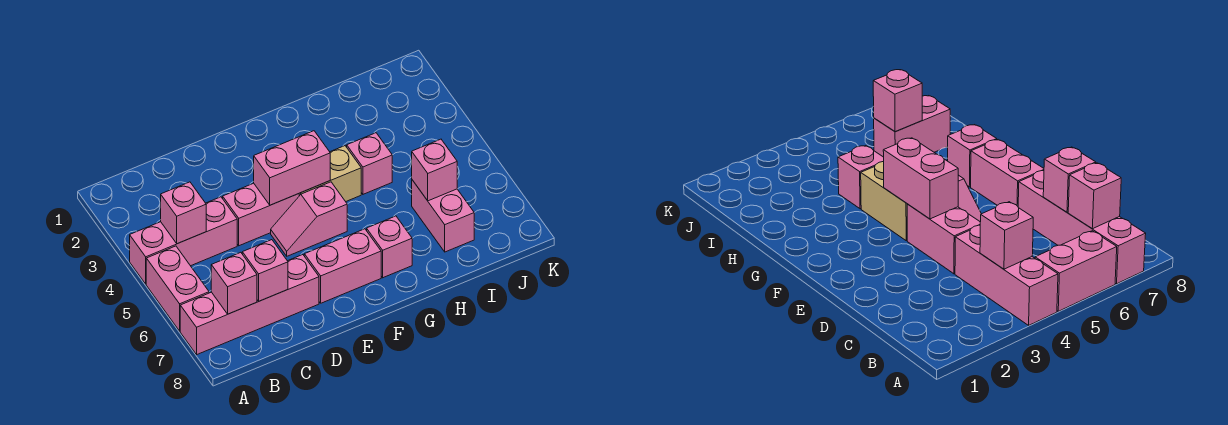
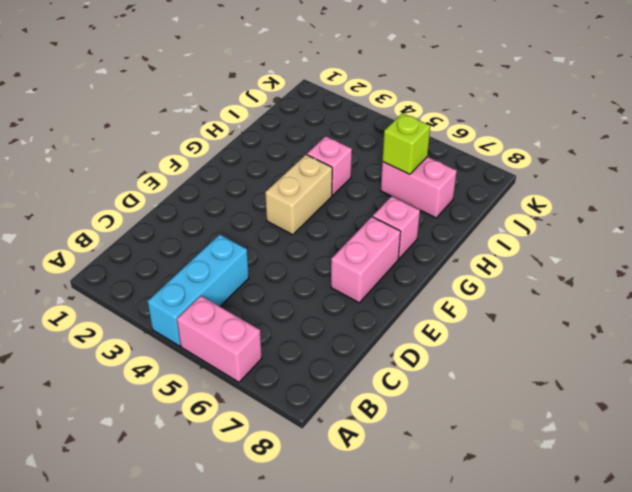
cyan brick A4:C4 level 1 -> pink brick A4:C4 level 1
lime brick I6 level 2 -> pink brick I6 level 2
none -> pink brick A7:D7 level 1
none -> pink brick D4:E4 level 1
none -> pink slope E5:F5 level 1 top F

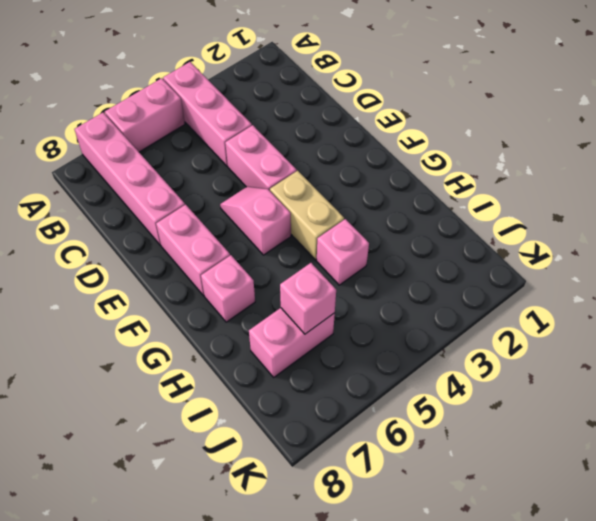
none -> pink brick B4 level 2
none -> pink brick B7 level 2
none -> pink brick C7 level 2

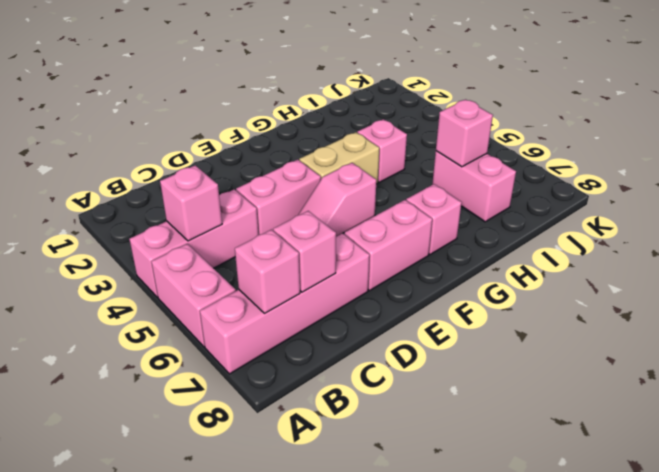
none -> pink brick E4:F4 level 2

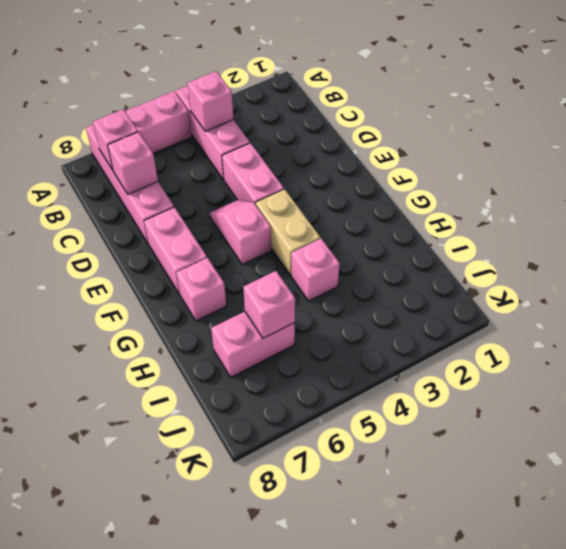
none -> pink brick E4:F4 level 2

